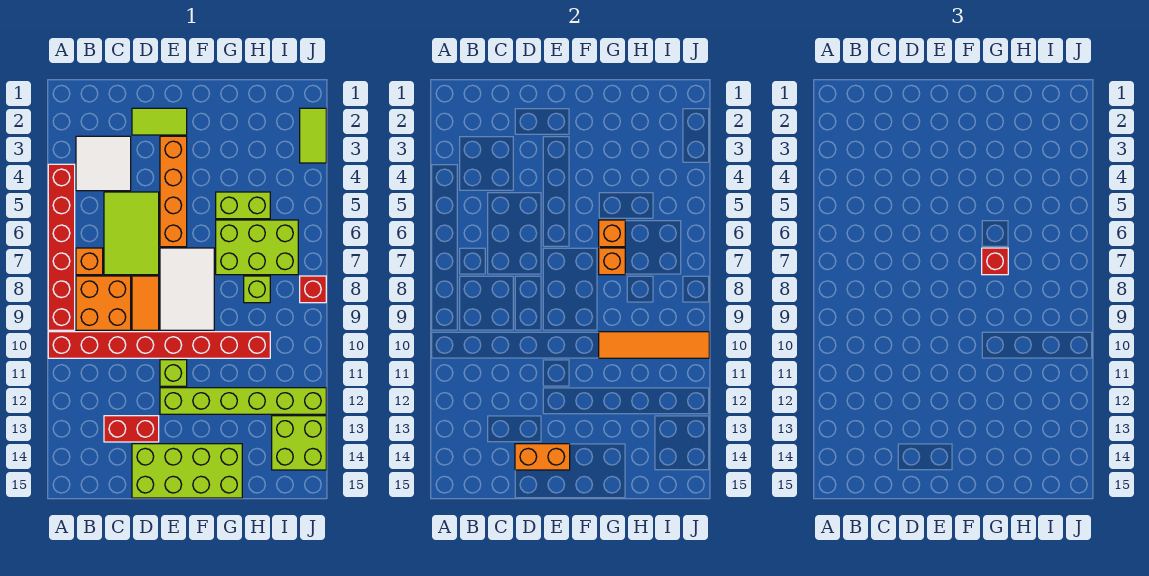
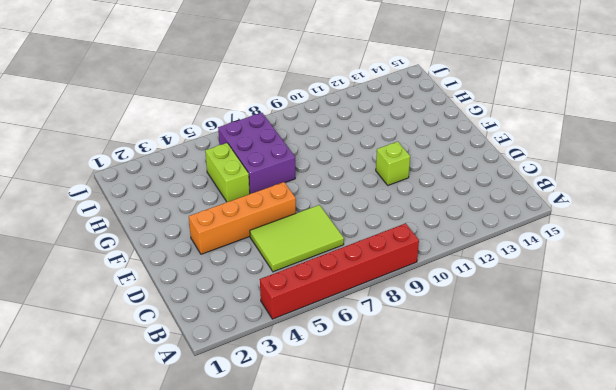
purple brick G6:I7 level 1 -> lime brick G6:I7 level 1
none -> red brick A10:H10 level 1
none -> white tile B3:C4 level 1
none -> orange brick B7 level 1

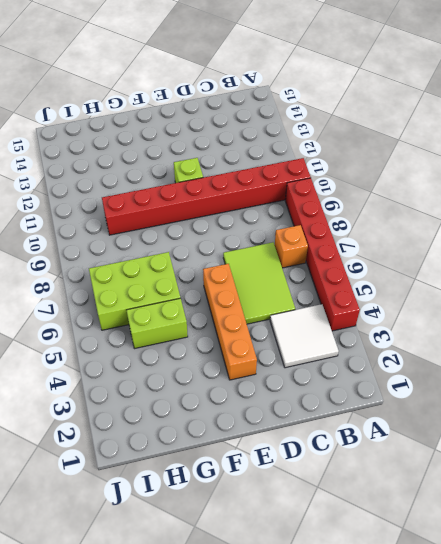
none -> orange brick B8:C9 level 1
none -> red brick C13:D13 level 1
none -> lime tile D2:E2 level 1

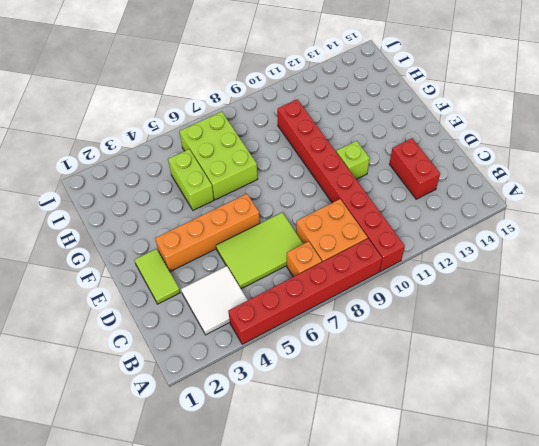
none -> orange tile D8:D9 level 1
none -> lime brick D14:G15 level 1
none -> white tile E7:F9 level 1

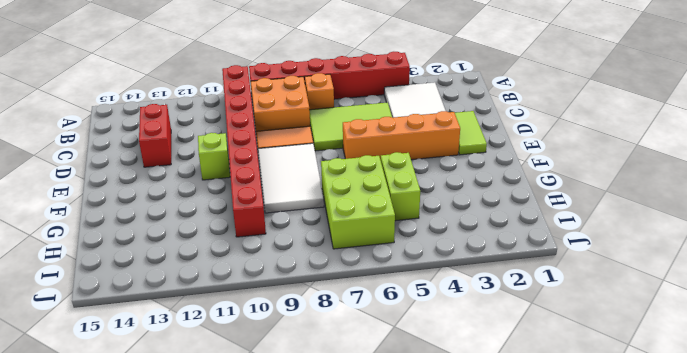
white tile E8:G9 level 1 -> white tile E7:F9 level 1
none -> lime brick D14:G15 level 1
none -> lime brick E12:J12 level 1
none -> lime brick H8 level 1

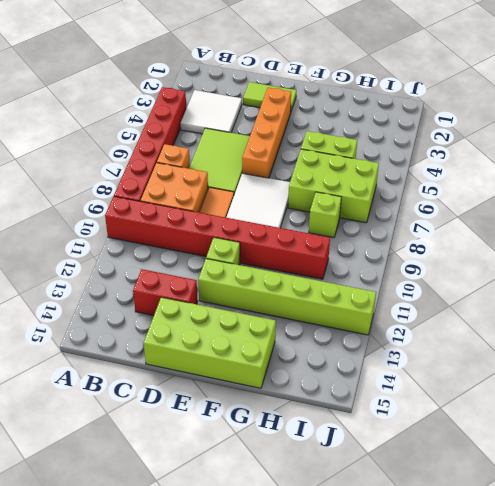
none -> lime brick I13:J14 level 1
none -> lime tile J2:J3 level 1
none -> red brick J8 level 1

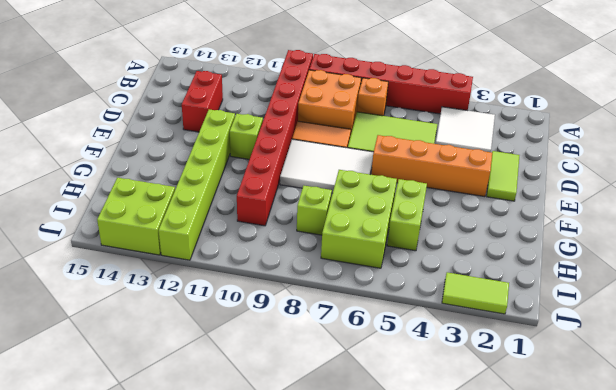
none -> lime brick D14:G15 level 1
none -> red brick J8 level 1
none -> orange brick D14:E14 level 2

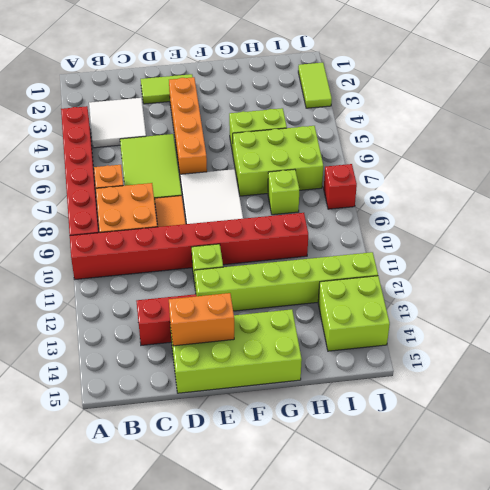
none -> orange brick G6 level 2
none -> orange brick G7 level 2
none -> orange tile G10:J10 level 2

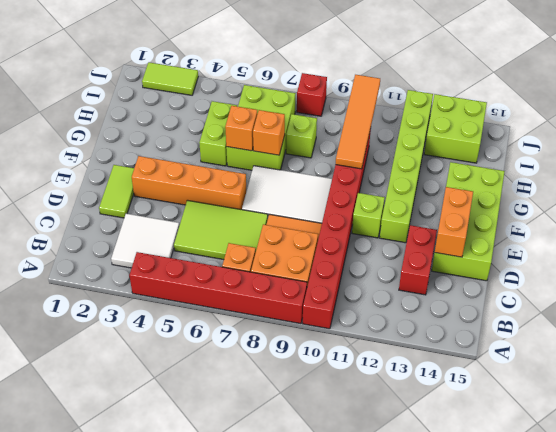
none -> red brick G7 level 3

